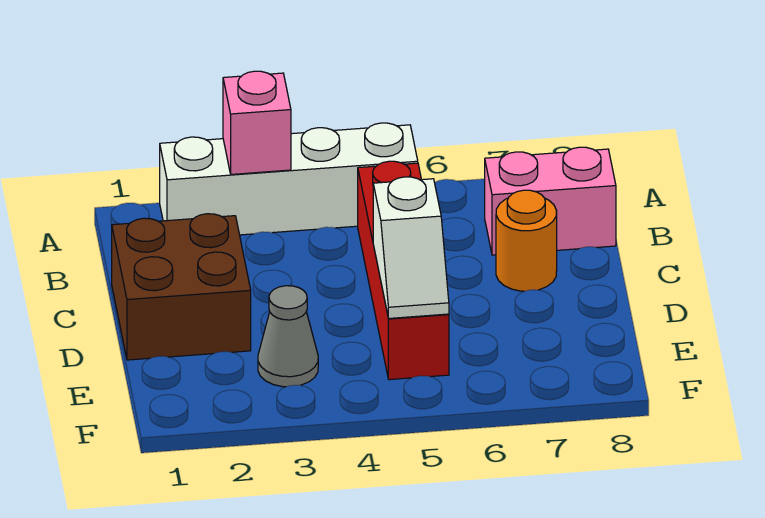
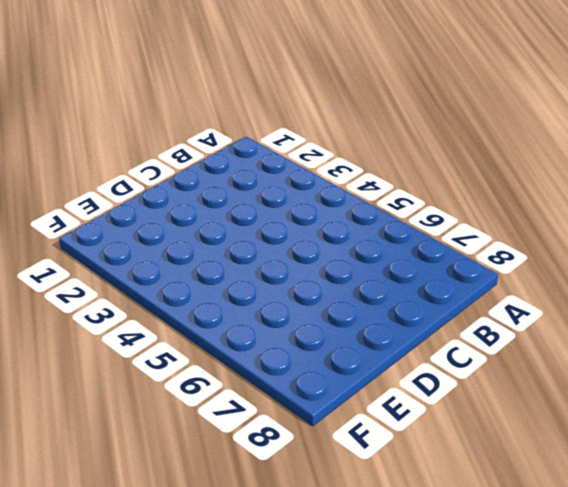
none -> white brick A2:A5 level 1
none -> red brick B5:E5 level 1

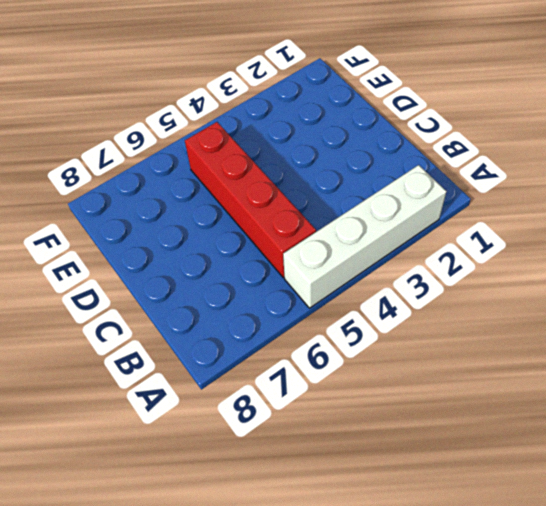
none -> pink brick B7:B8 level 1
none -> brown brick C1:D2 level 1

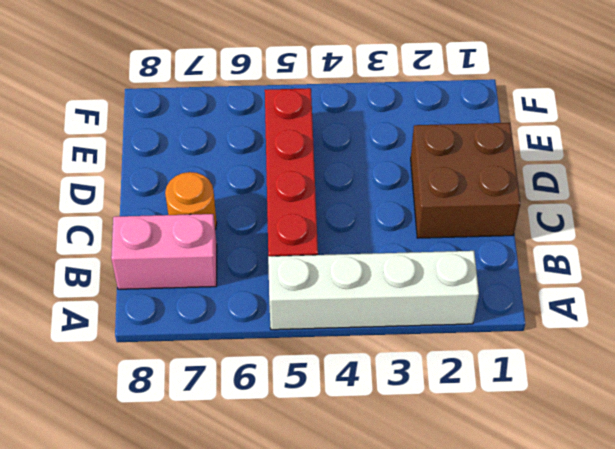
none -> grey cone E3 level 1
none -> pink brick A3 level 2

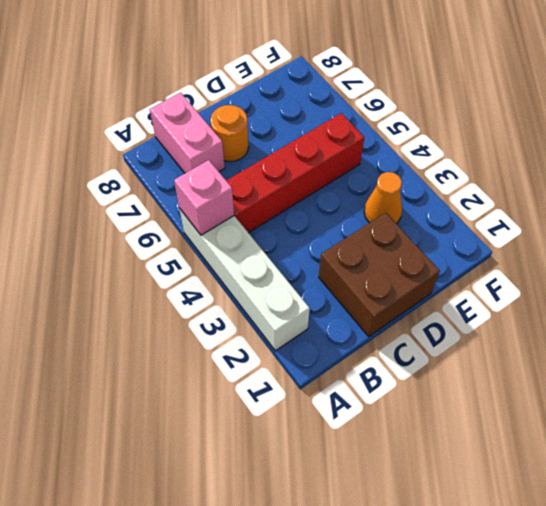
pink brick A5 level 2 -> pink brick A3 level 2
orange cone E3 level 1 -> grey cone E3 level 1
none -> white slope D5:E5 level 2 top D

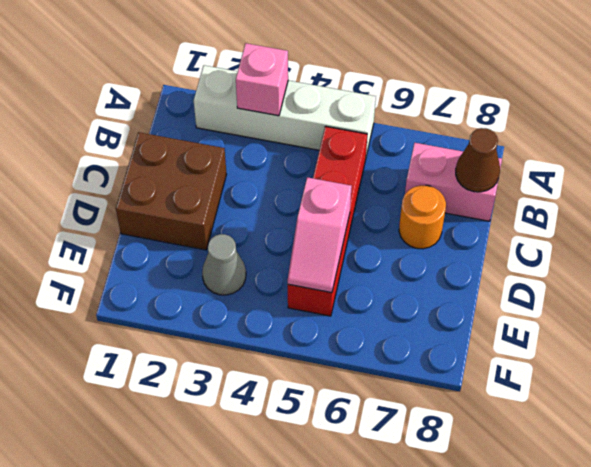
brown cone B8 level 2 -> none
pink slope D5:E5 level 2 top D -> white slope D5:E5 level 2 top D

